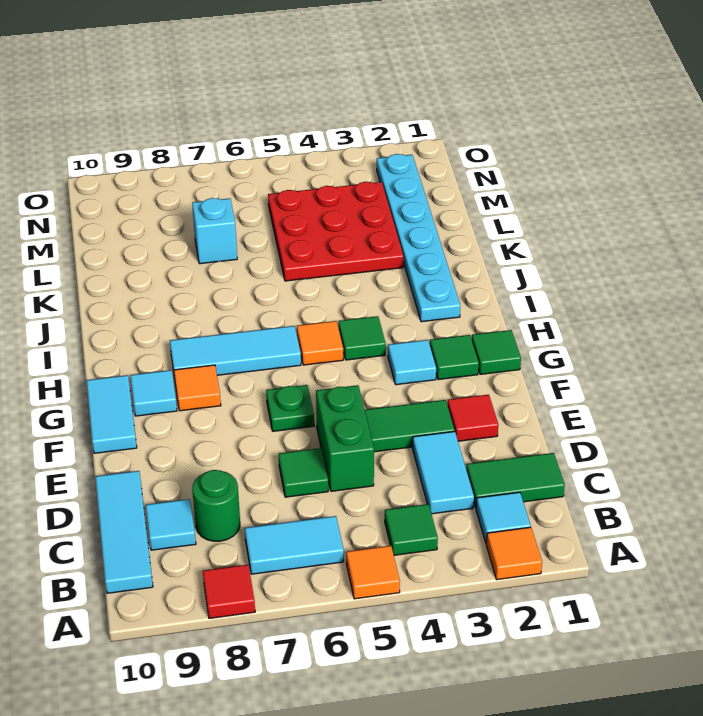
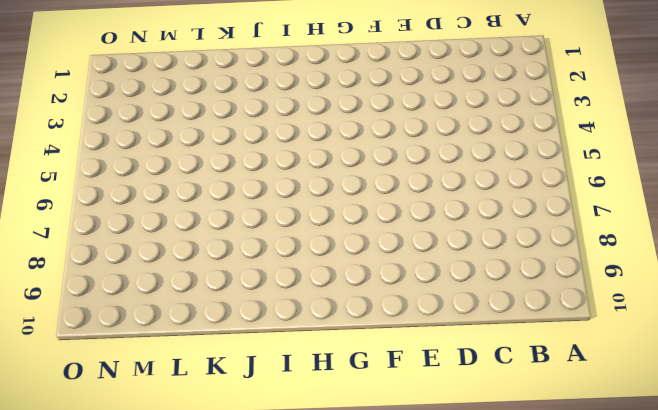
none -> orange tile A2 level 1
none -> orange tile A5 level 1
none -> red tile A8 level 1

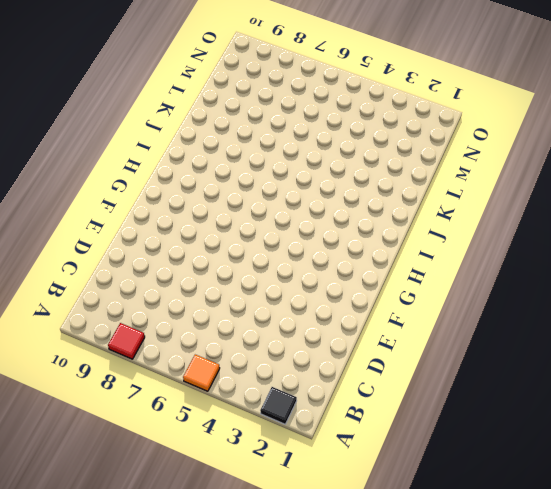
black tile A2 level 1 -> orange tile A2 level 1
none -> cyan tile B2 level 1
none -> green tile B4 level 1
none -> cyan tile B6:B7 level 1

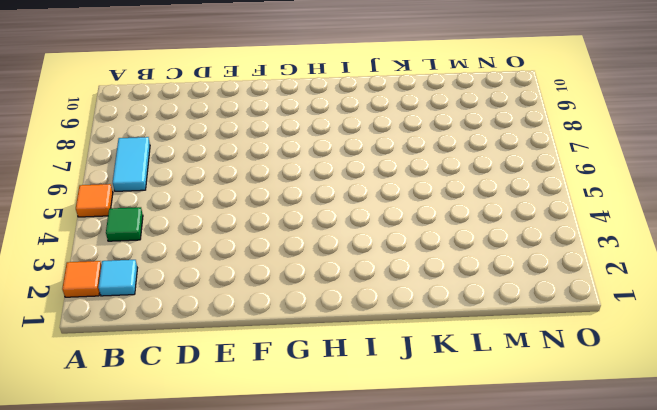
none -> red tile A8 level 1
none -> cyan tile B10:D10 level 1
none -> green tile C1:C2 level 1

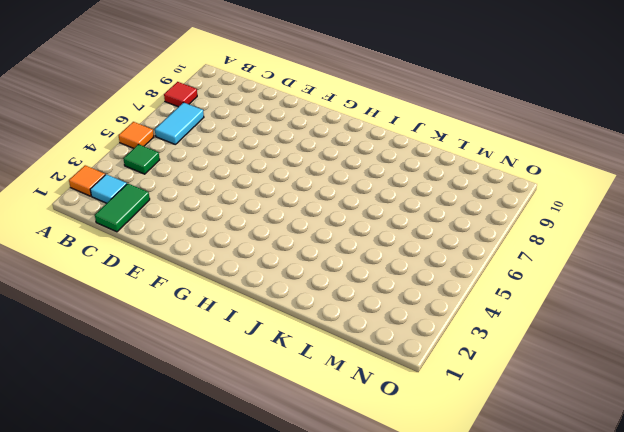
none -> cyan tile B10:D10 level 1
none -> cyan tile C3:D3 level 1
none -> green round brick C8 level 1

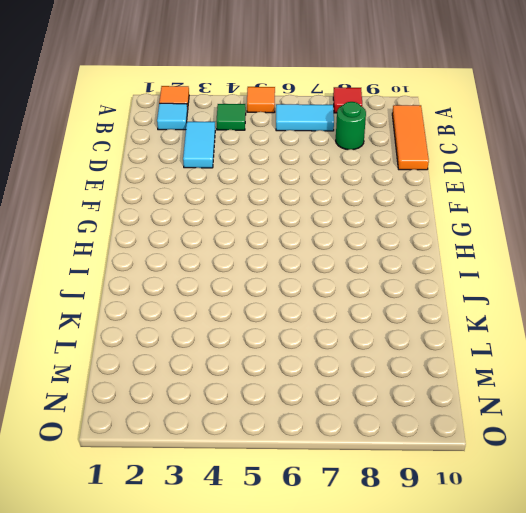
orange tile B10:D10 level 1 -> cyan tile B10:D10 level 1
none -> green tile C1:C2 level 1
none -> cyan tile C9 level 1
none -> green brick D5:E5 level 1

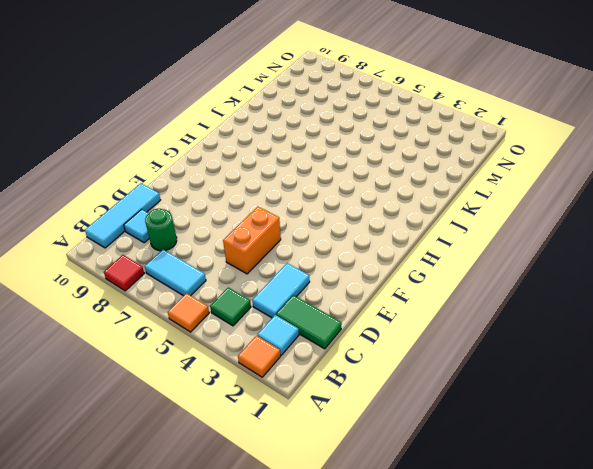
orange brick D5:E5 level 1 -> green brick D5:E5 level 1
none -> green tile D6 level 1
none -> red tile E2 level 1
none -> green tile E3:E4 level 1

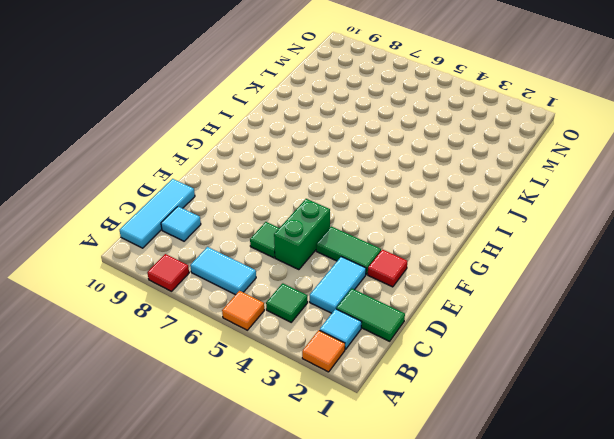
none -> green round brick C8 level 1
none -> green plate F6 level 1
none -> cyan tile F10:G10 level 1

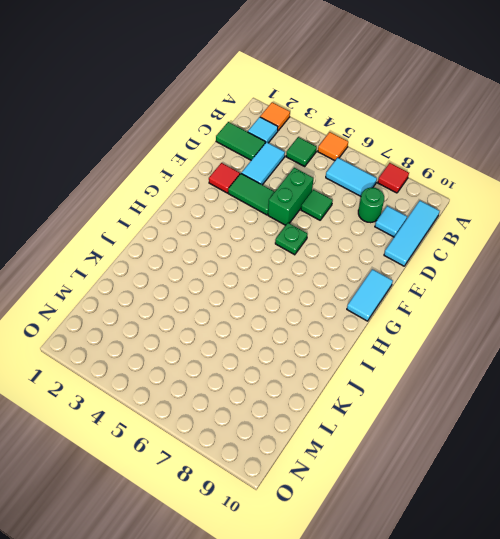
none -> green tile G1 level 1
none -> green tile G2 level 1
none -> cyan tile G3 level 1

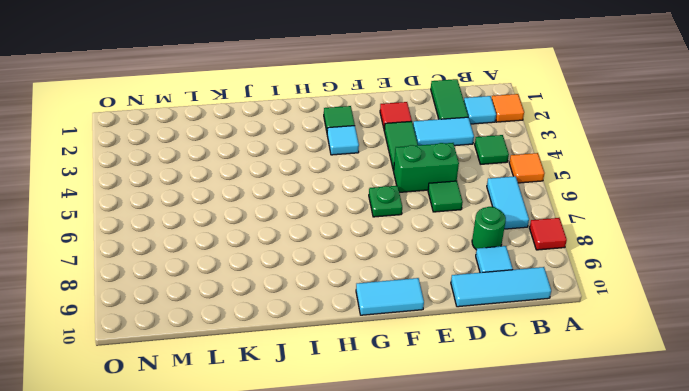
none -> green tile G1 level 1
none -> orange tile G8 level 1
none -> cyan tile G9 level 1

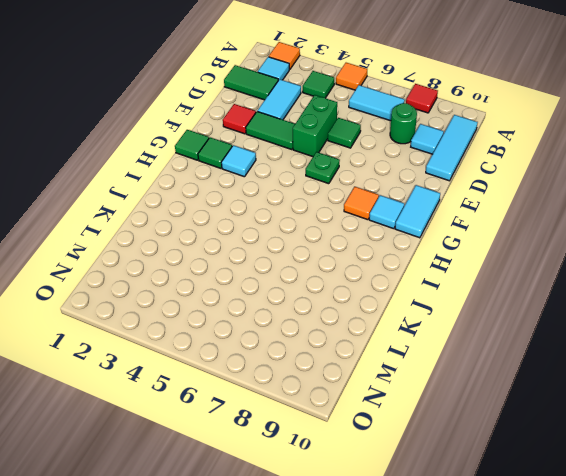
none -> green tile H4 level 1
none -> orange tile H5 level 1
none -> cyan tile H6:H8 level 1

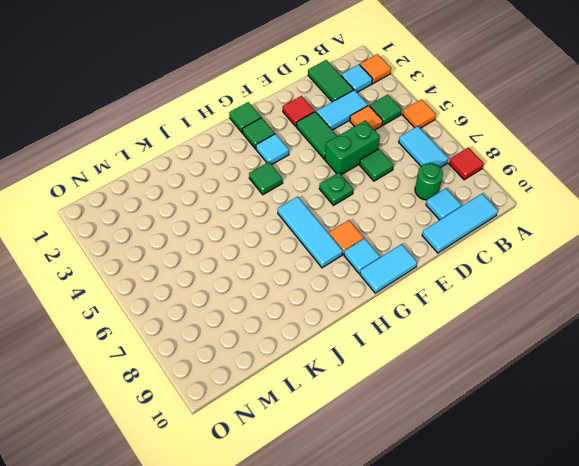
orange tile C4 level 1 -> orange tile H5 level 1
none -> cyan plate I2:N2 level 1
none -> red plate K3:M5 level 1
none -> cyan brick L7 level 1

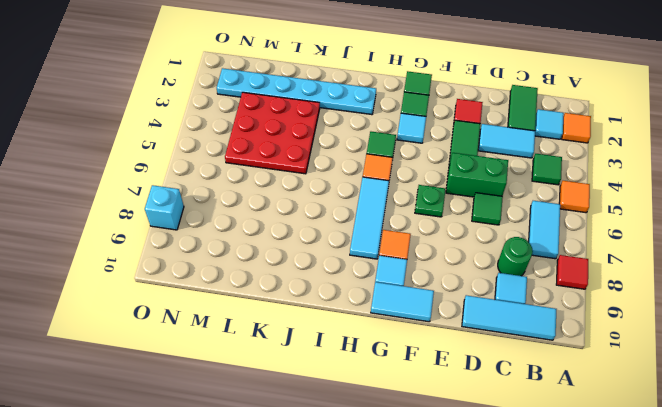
cyan brick O8 level 1 -> cyan brick L7 level 1

